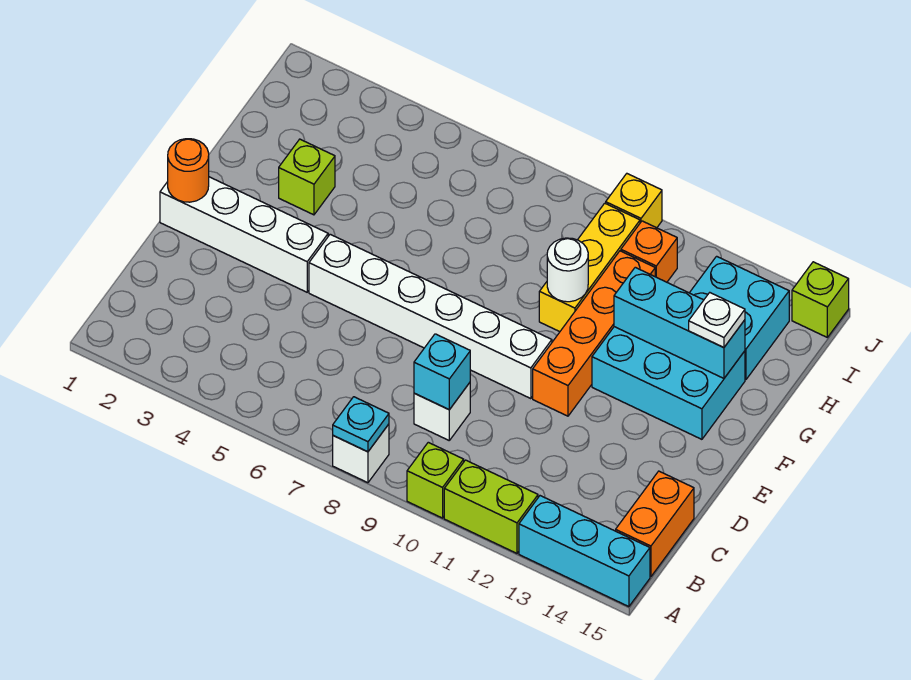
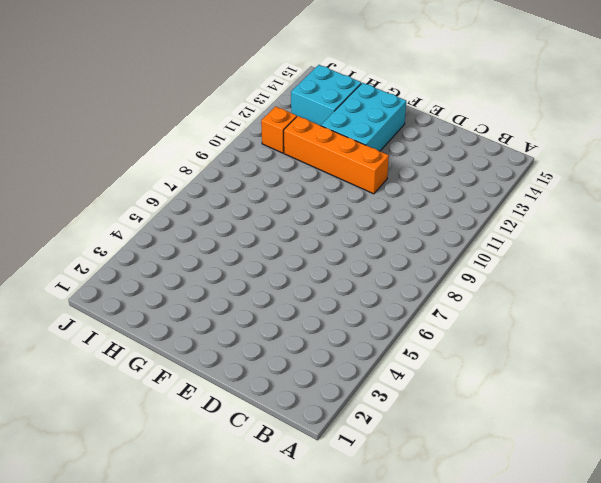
none -> white brick A8 level 1
none -> lime brick A10 level 1
none -> lime brick A11:A12 level 1

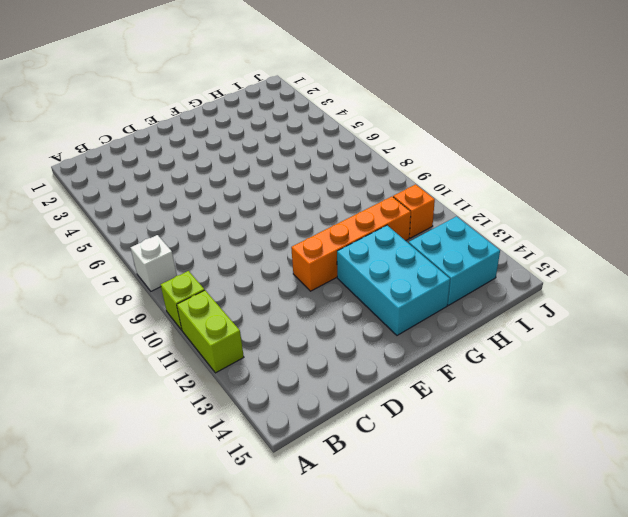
none -> cyan brick A13:A15 level 1
none -> orange brick B15:C15 level 1
none -> white brick C9 level 1

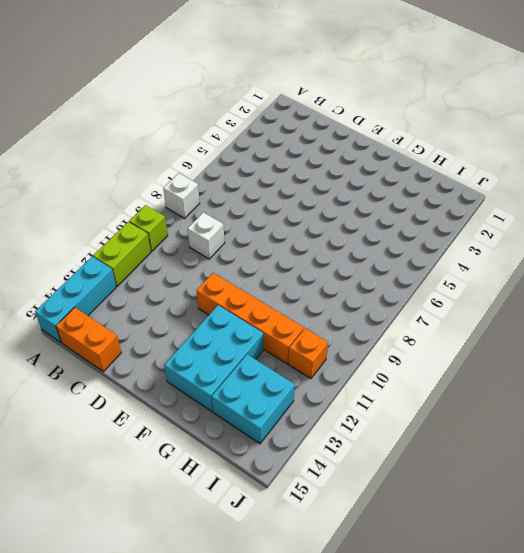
none -> white brick E1:E4 level 1
none -> white brick E5:E10 level 1
none -> lime brick G3 level 1

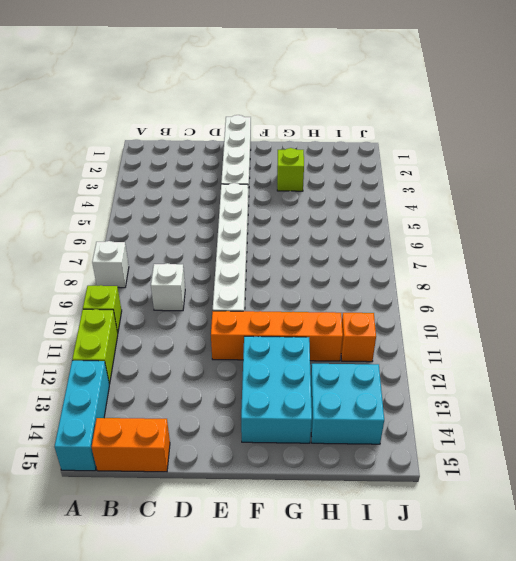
none -> yellow brick G10:I10 level 1
none -> yellow brick J10 level 1
none -> lime brick J15 level 1

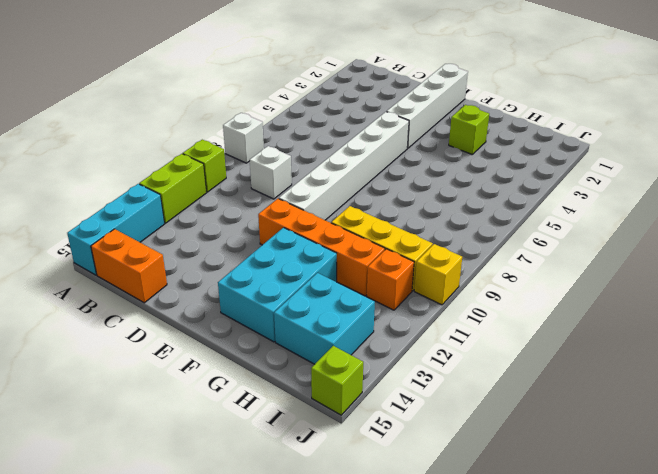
none -> cyan plate A8 level 2
none -> cyan brick C9 level 2
none -> orange round brick E1 level 2

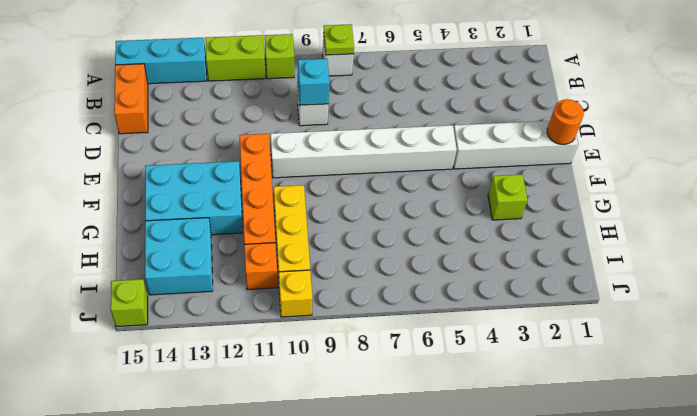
lime plate A8 level 2 -> cyan plate A8 level 2
none -> white round brick G10 level 2
none -> cyan brick G12:G14 level 2
none -> white plate G14 level 3

